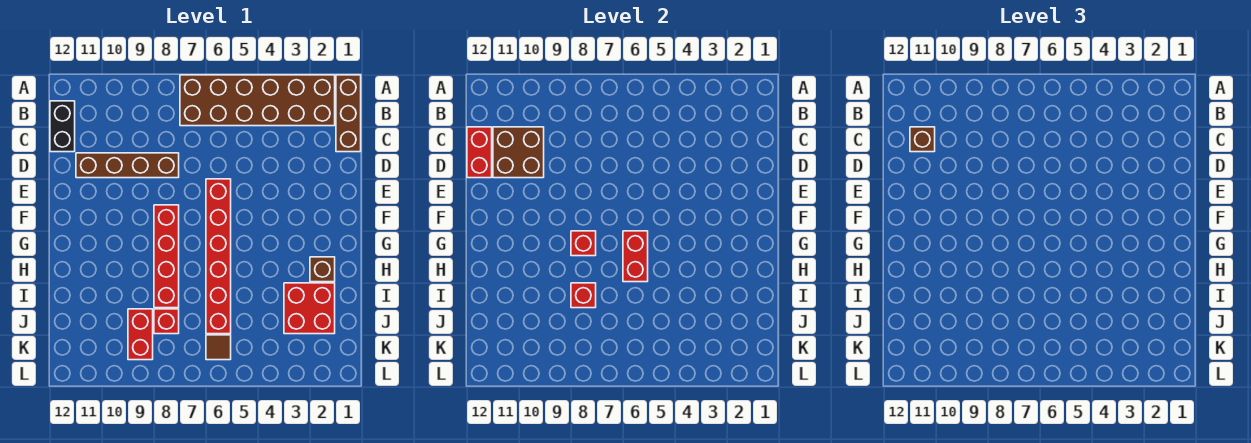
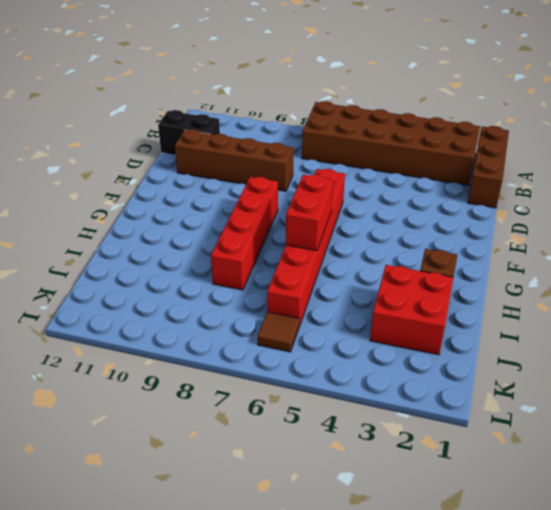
black brick C11:C12 level 1 -> black brick B12:C12 level 1
none -> red brick J8 level 1
none -> red brick J9:K9 level 1
none -> brown brick C10:D11 level 2

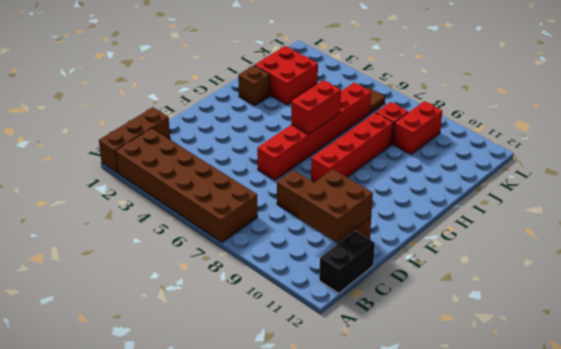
none -> red brick C12:D12 level 2
none -> red brick G8 level 2
none -> red brick I8 level 2

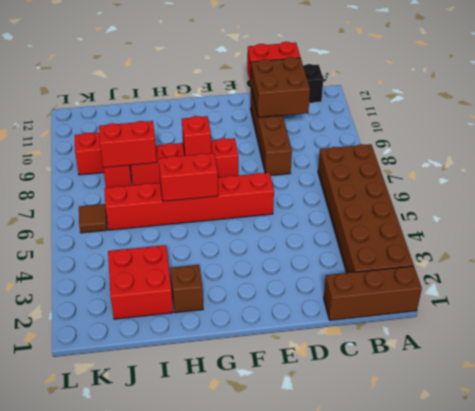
red brick I8:J8 level 2 -> red brick I8 level 2
none -> brown brick C11 level 3

